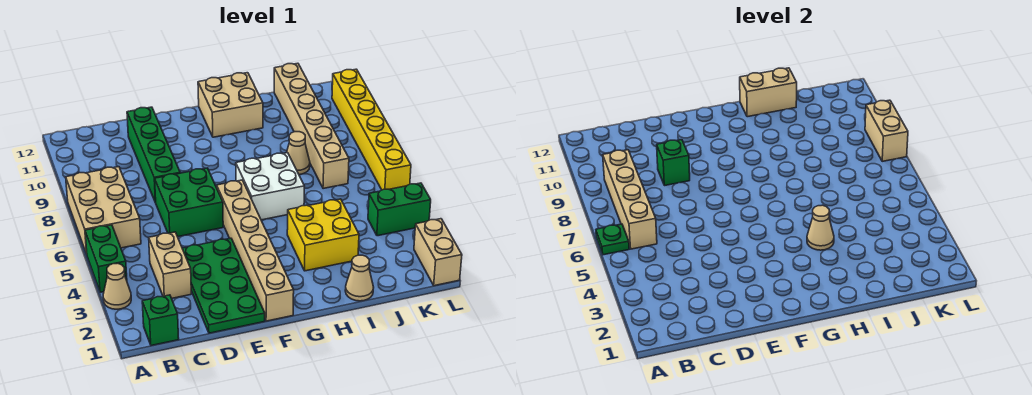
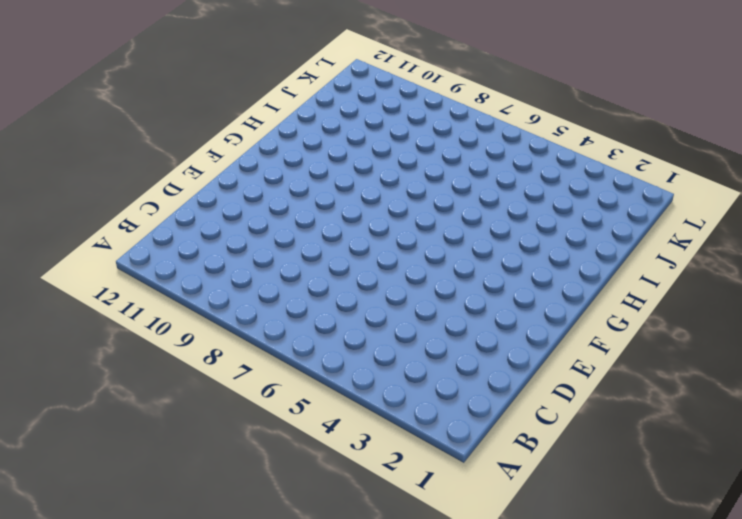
none -> tan cone A3 level 1
none -> green brick A4:A5 level 1
none -> tan brick A6:B8 level 1

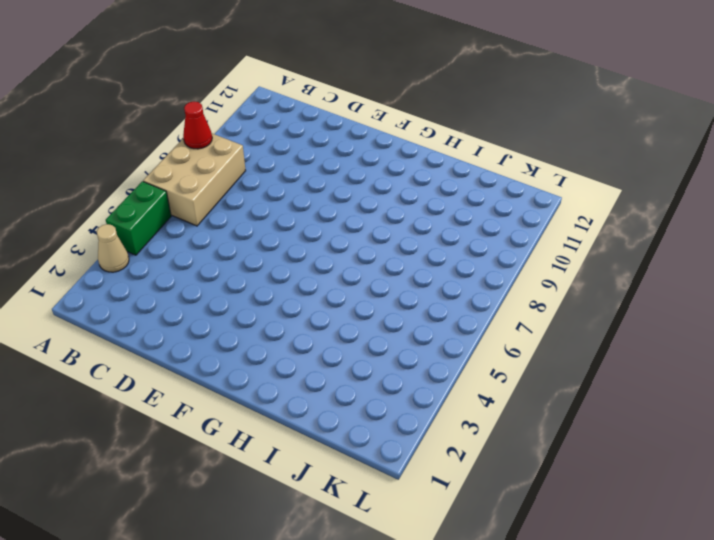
red cone A8 level 2 -> none
none -> green brick B1 level 1
none -> tan brick C3:C4 level 1
none -> green plate D1:E4 level 1

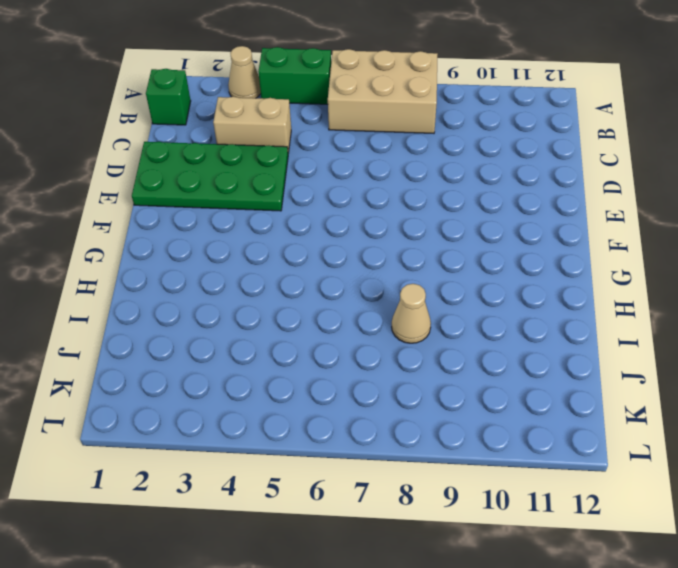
none -> green brick D6:E7 level 1
none -> green brick D8:D11 level 1
none -> tan brick F1:F6 level 1

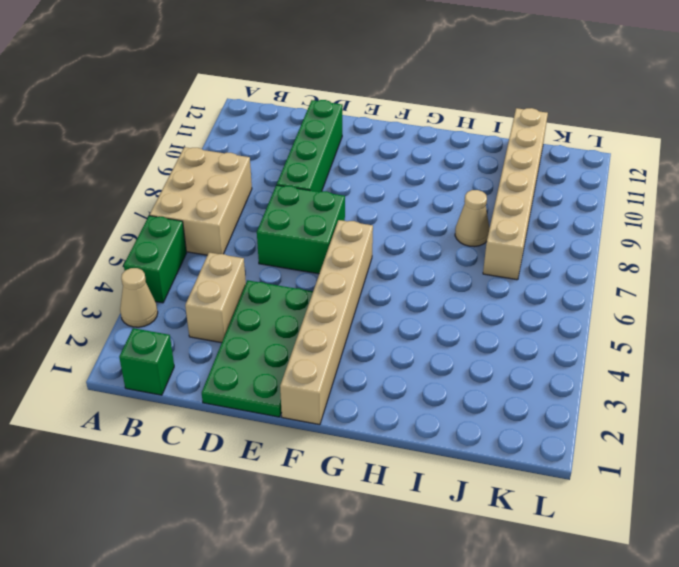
none -> white brick G6:H7 level 1
none -> tan brick G11:H12 level 1
none -> yellow brick H3:I4 level 1

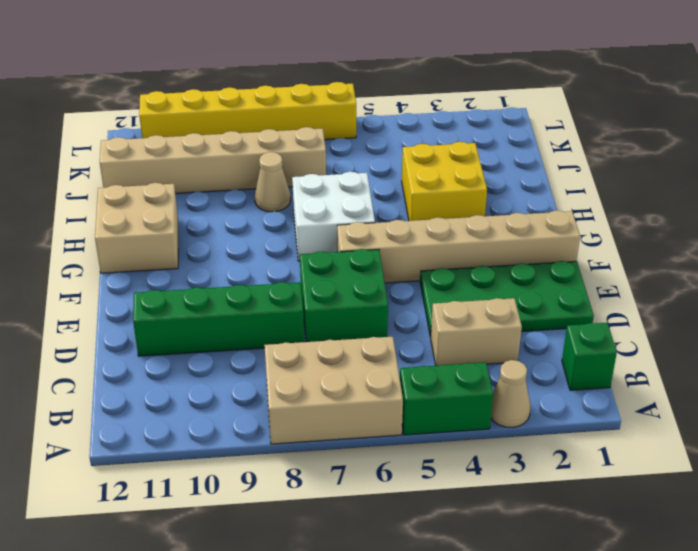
none -> tan cone I1 level 1
none -> green brick K4:L4 level 1
none -> tan brick L1:L2 level 1

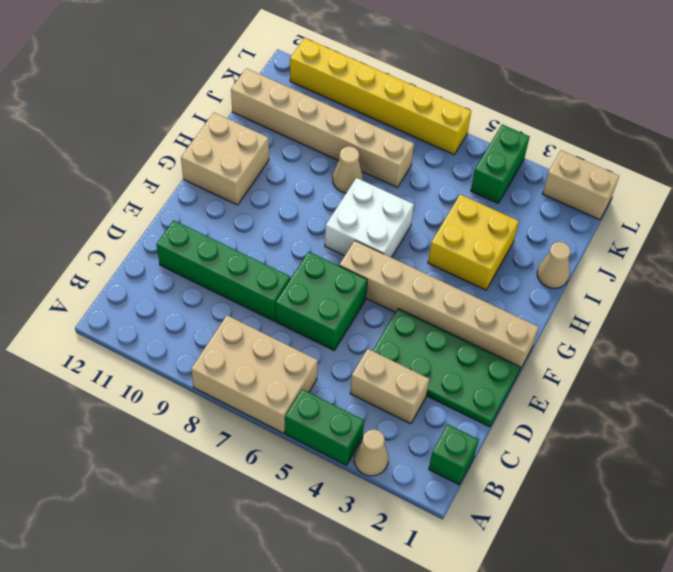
none -> green plate A6 level 2
none -> tan brick B6:B9 level 2
none -> green brick D9 level 2

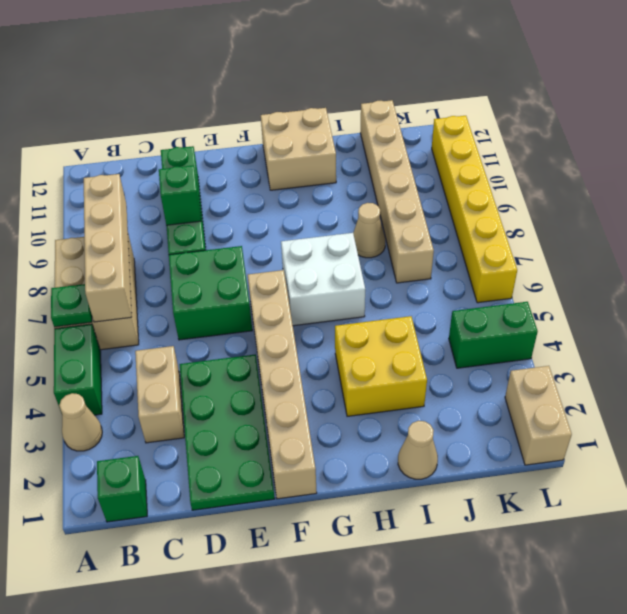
none -> tan cone H4 level 2
none -> tan brick H12:I12 level 2
none -> tan brick L8:L9 level 2

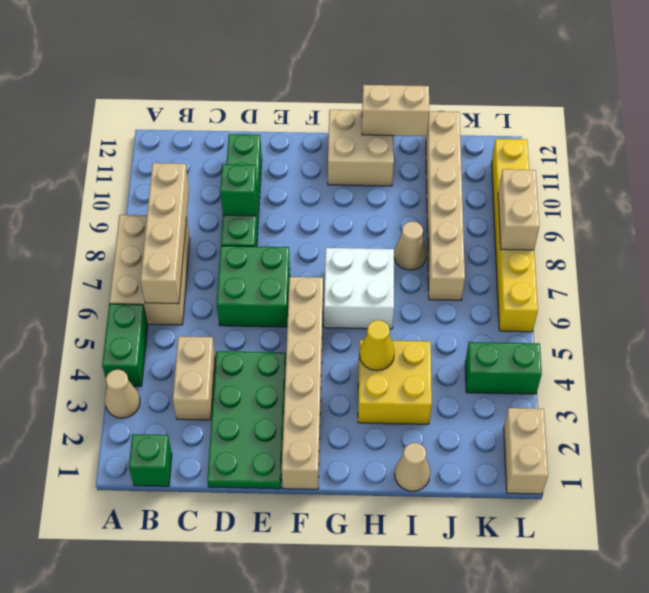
yellow cone H4 level 2 -> tan cone H4 level 2
none -> green plate A6 level 2

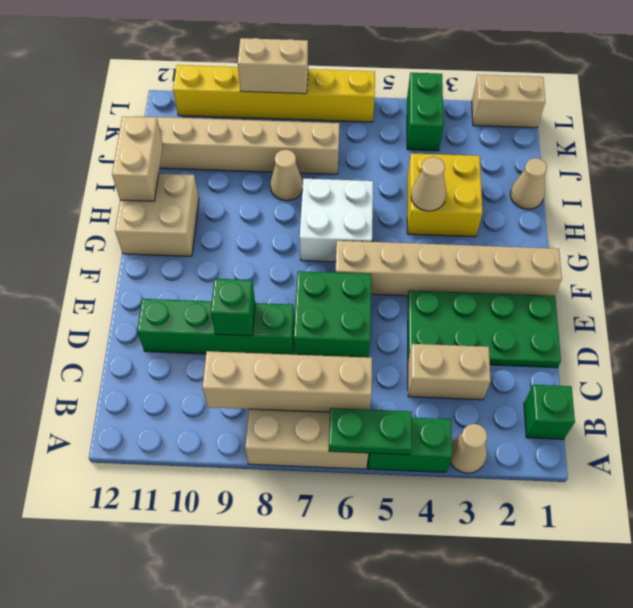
green plate A5:A6 level 2 -> green plate A6 level 2

